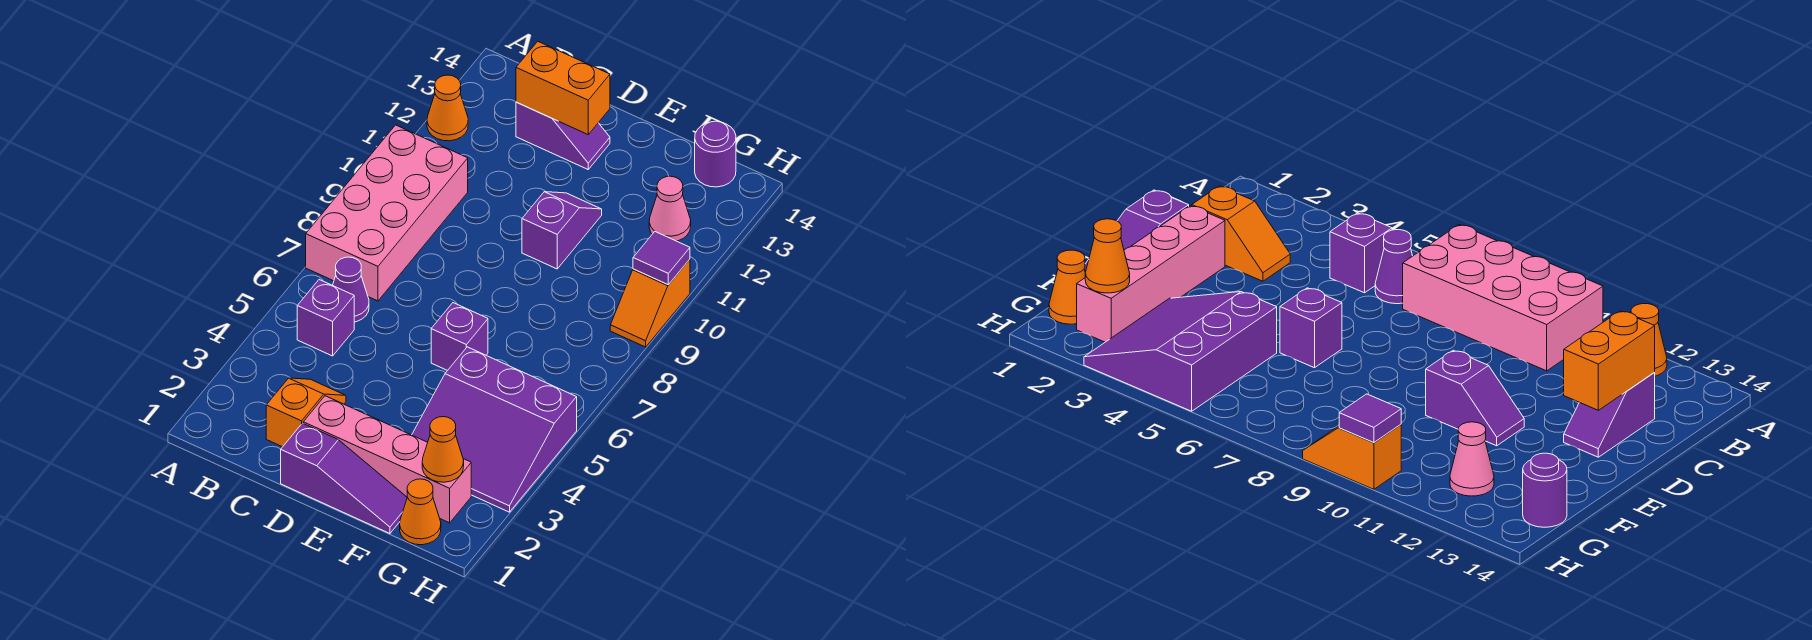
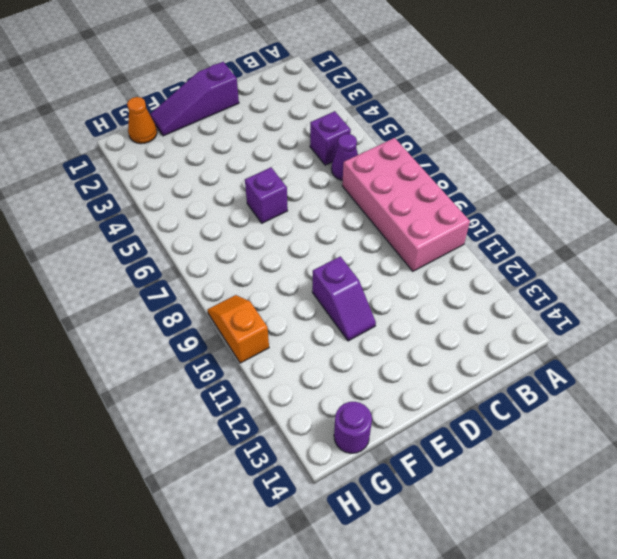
none -> orange cone A12 level 1
none -> orange slope C2:C3 level 1 top 2
none -> purple slope C13:D13 level 1 top C

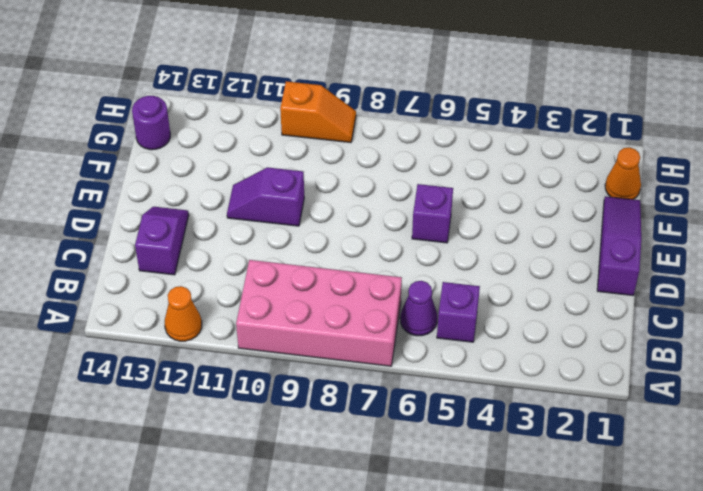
none -> orange slope C2:C3 level 1 top 2
none -> pink brick D2:G2 level 1
none -> purple slope F3:H5 level 1 top 5

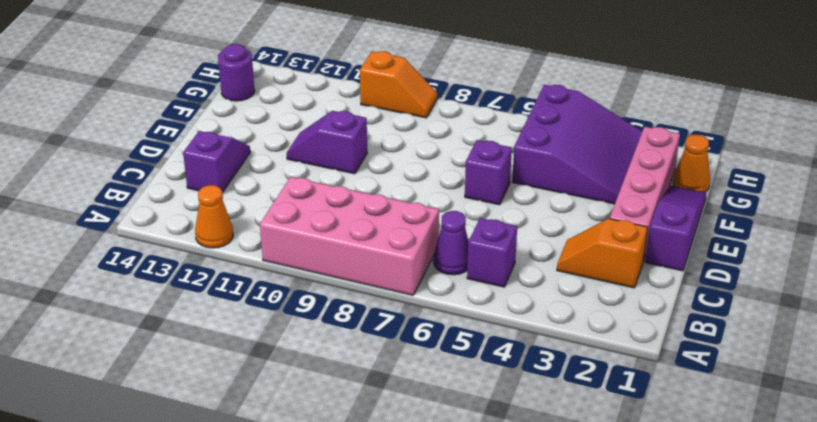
none -> pink cone G12 level 1
none -> orange brick C13:D13 level 2
none -> orange cone G2 level 2

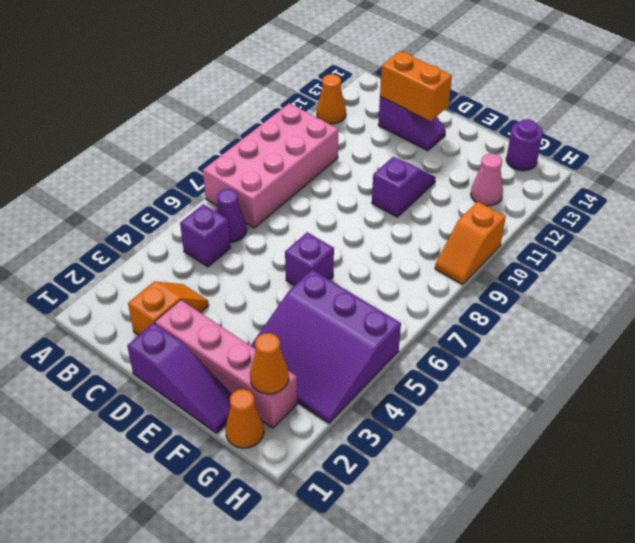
none -> purple tile H10 level 2

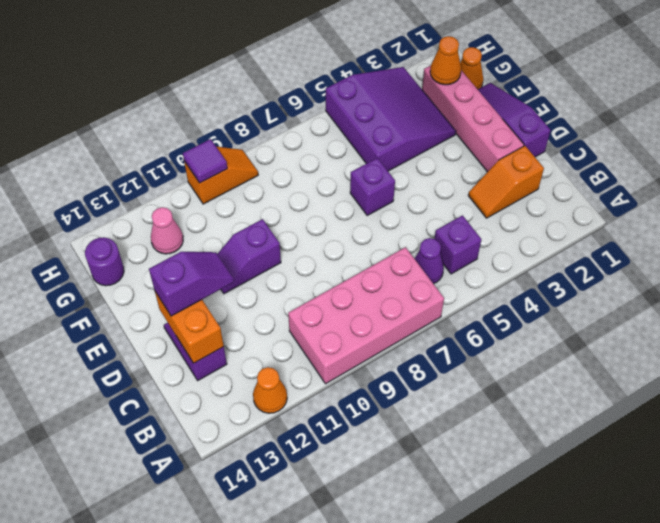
purple slope D12:D13 level 3 top 13 -> none

